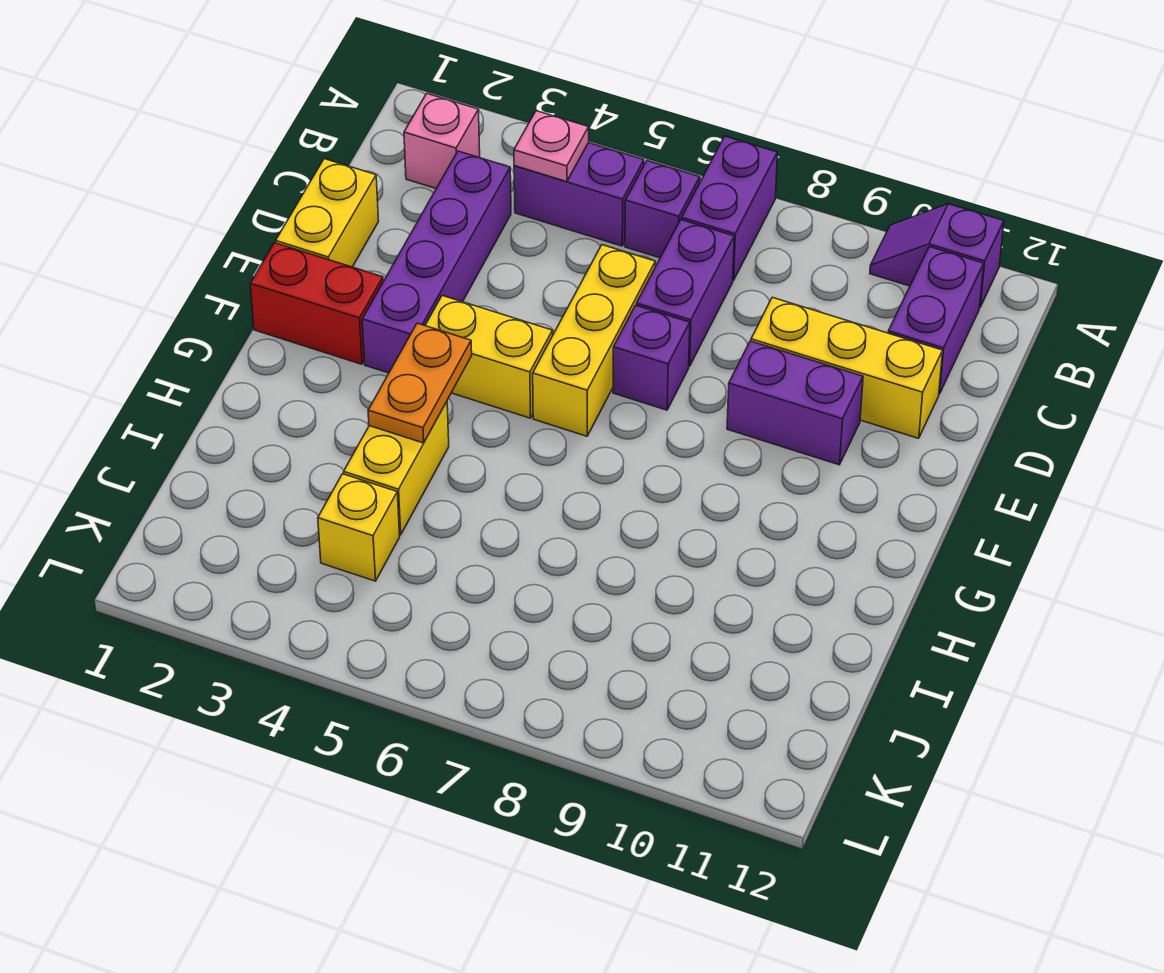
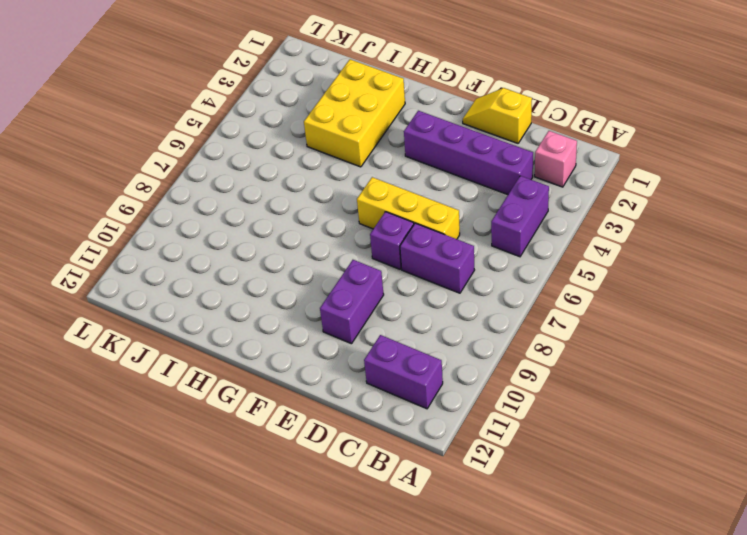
yellow slope D1:E1 level 1 top D -> yellow brick D1:E1 level 1
yellow brick H2:I4 level 1 -> yellow brick H4:I4 level 1
none -> purple brick A7:B7 level 1
none -> purple slope A10:A11 level 1 top 11
none -> purple brick B6 level 1

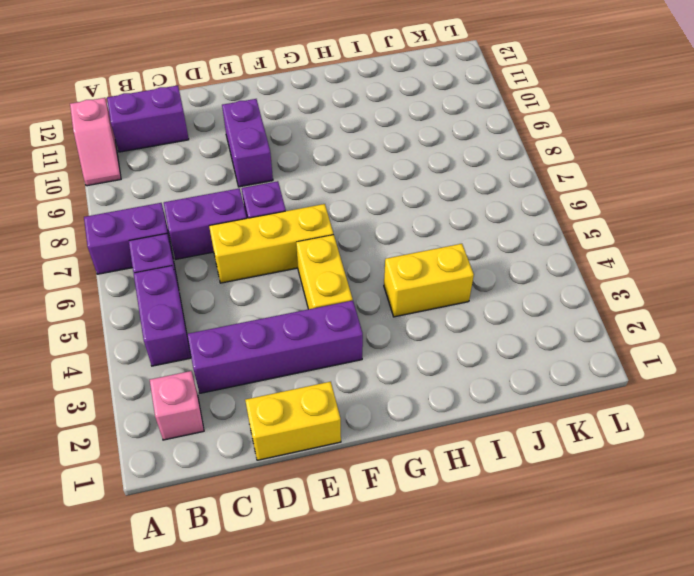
pink slope A10:A11 level 1 top 11 -> purple slope A10:A11 level 1 top 11
none -> yellow brick D9:D11 level 1
none -> red brick F1:F2 level 1
none -> yellow brick J4 level 1

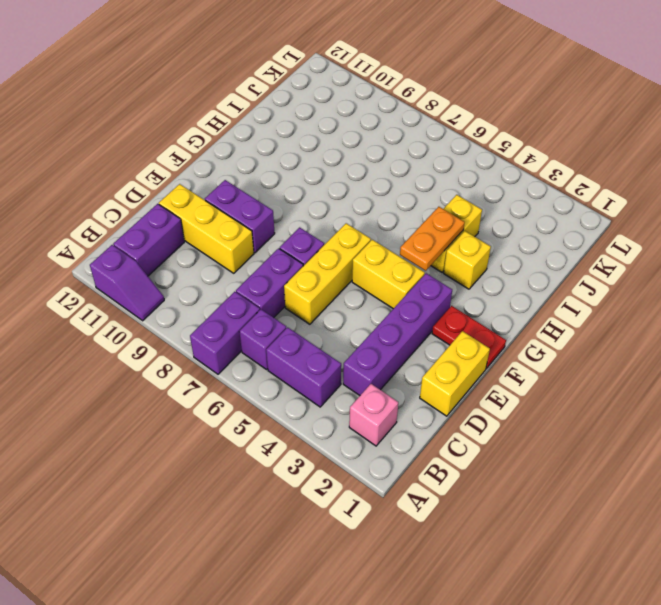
red plate F1:F2 level 1 -> red brick F1:F2 level 1
yellow brick H3 level 1 -> yellow brick J4 level 1
none -> pink plate B4 level 2

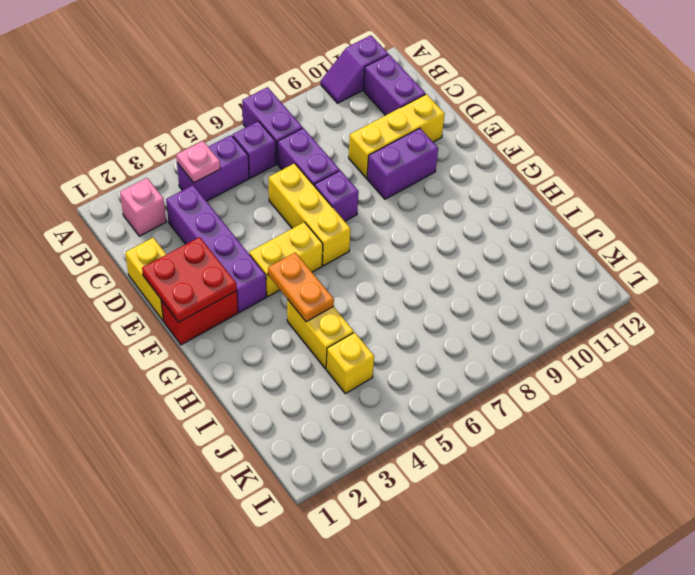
red plate E1:F2 level 2 -> none

